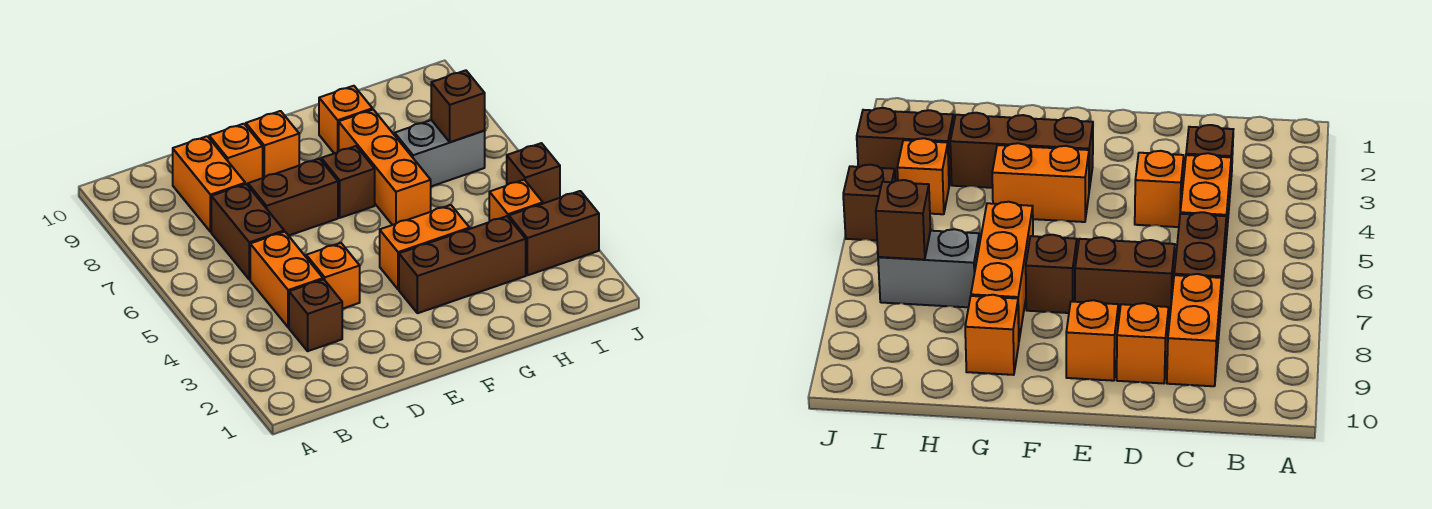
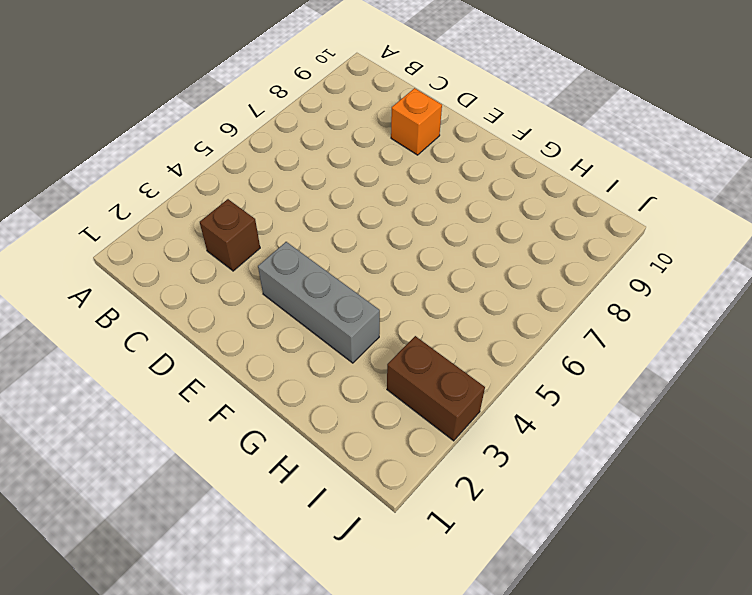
grey brick E3:G3 level 1 -> brown brick F3:H3 level 1
none -> orange brick C4:C5 level 1
none -> brown brick C6:C7 level 1
none -> orange brick C8:C9 level 1

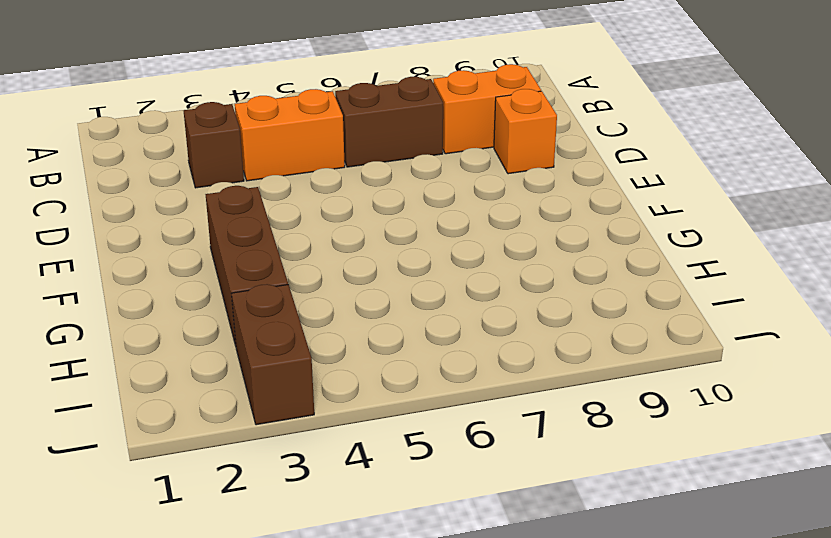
none -> orange brick D4 level 1
none -> brown brick D7:E7 level 1
none -> orange brick E9 level 1

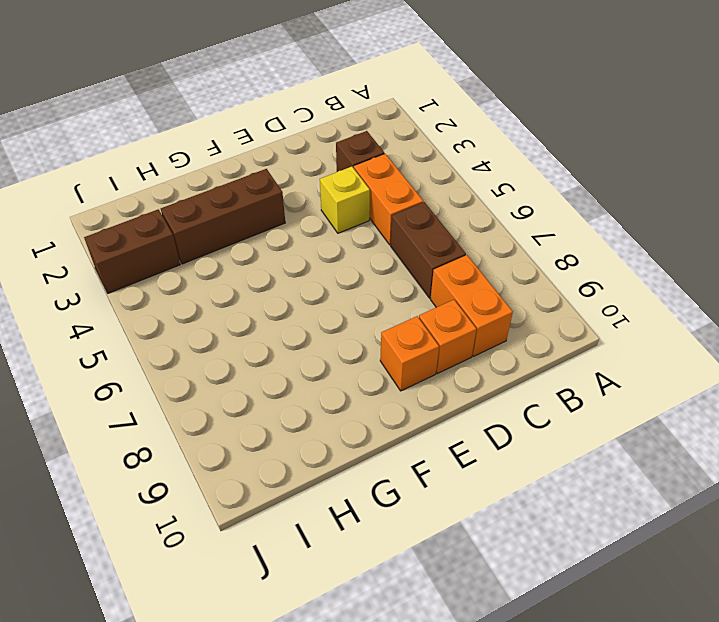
yellow brick D4 level 1 -> orange brick D4 level 1
none -> brown brick D7:E7 level 1
none -> orange brick F4:G4 level 1
none -> brown brick F7 level 1

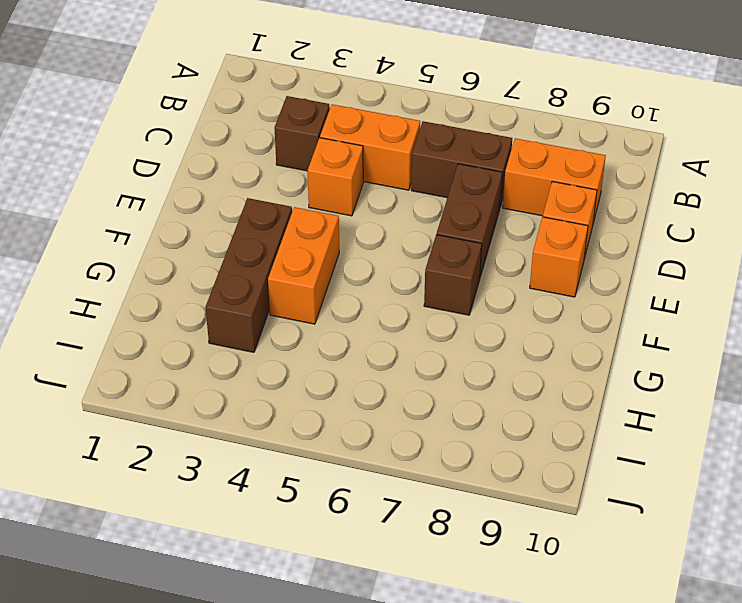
none -> orange brick G6:G8 level 1
none -> orange brick G9 level 1
none -> grey brick H7:I7 level 1

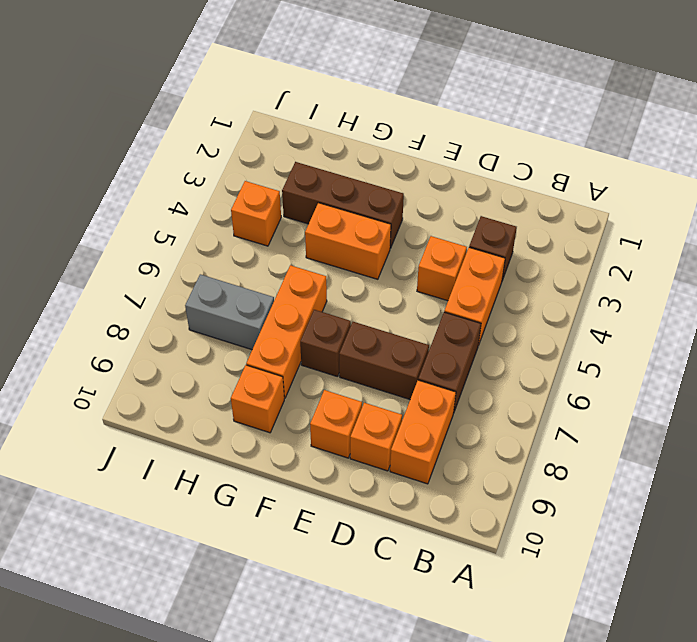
none -> brown brick I3:J3 level 1
none -> brown brick J5 level 1
none -> brown brick I7 level 2

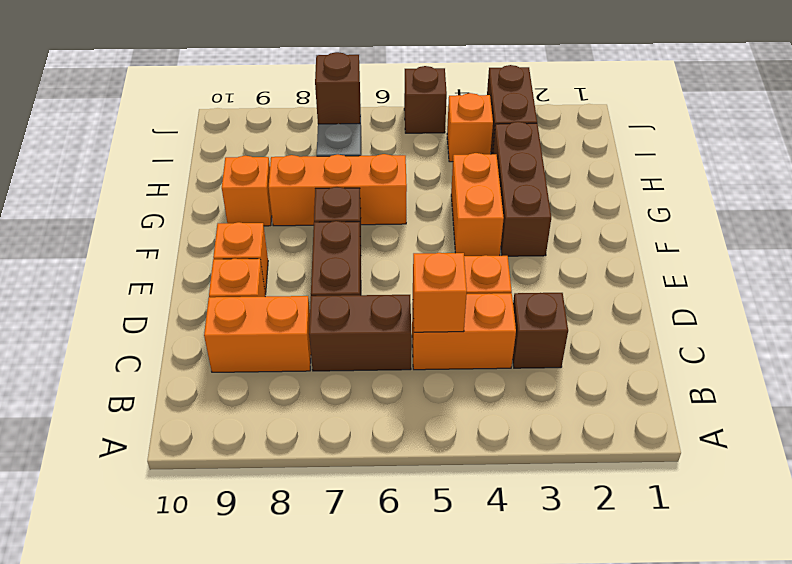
orange brick C5 level 2 -> none

